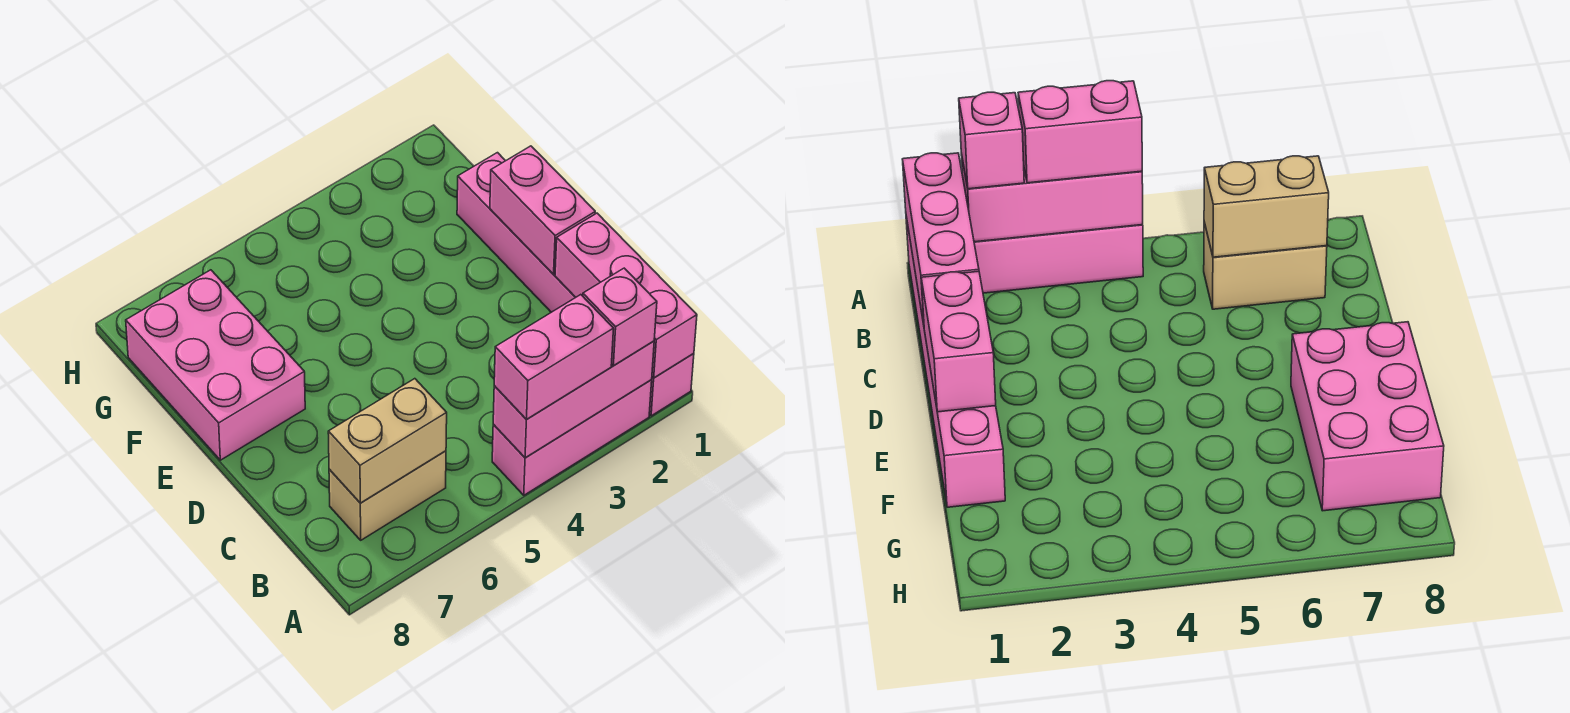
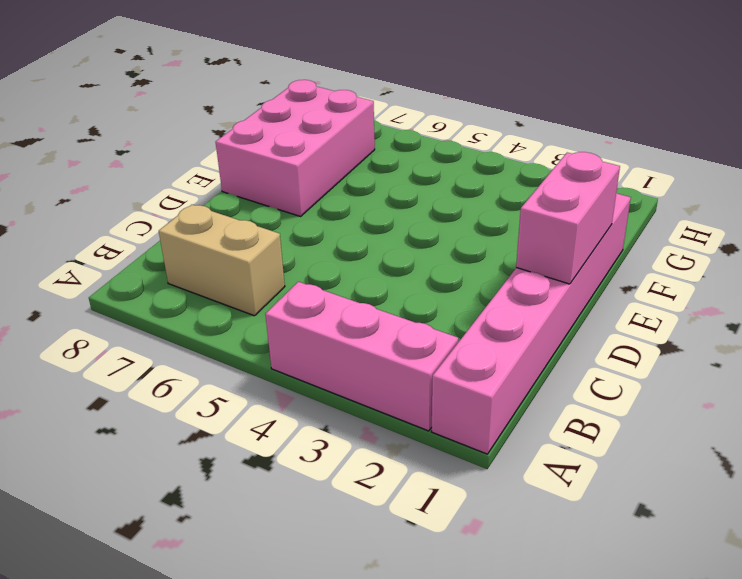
none -> pink brick A1:C1 level 2
none -> pink brick A2:A4 level 2

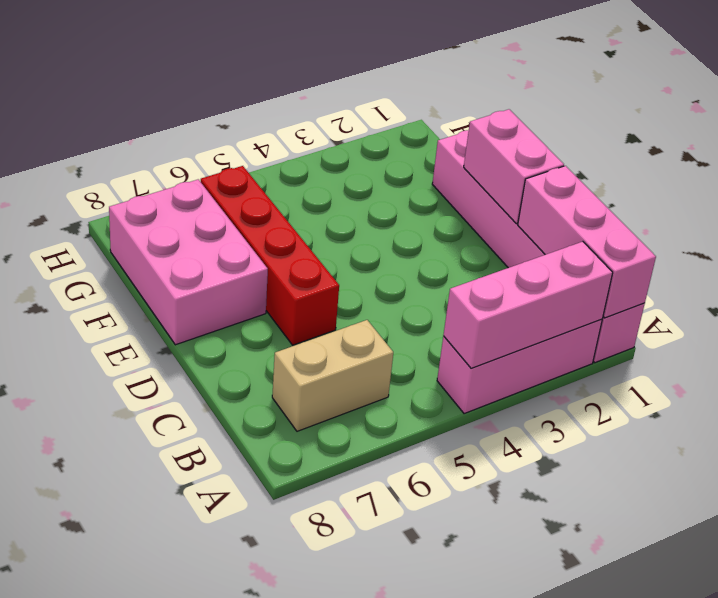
red brick D6:G6 level 1 -> none
none -> tan brick B6:B7 level 2
none -> pink brick A2 level 3

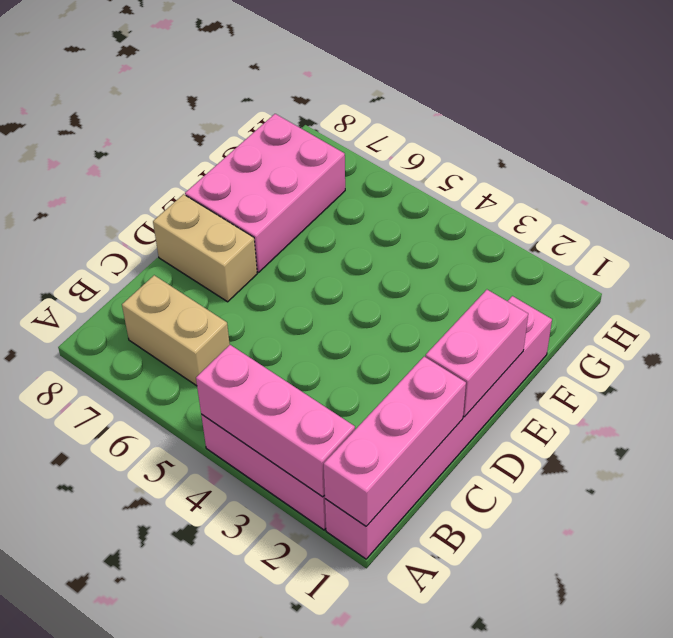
tan brick D7:D8 level 1 -> tan brick B6:B7 level 2
none -> pink brick A2 level 3
none -> pink brick A3:A4 level 3

